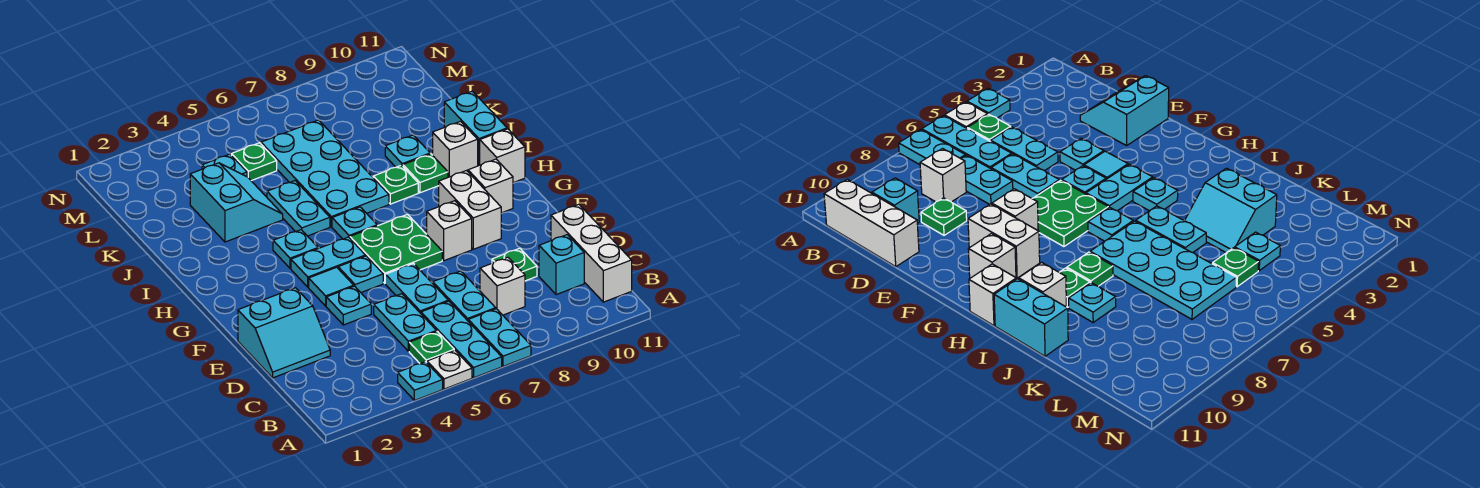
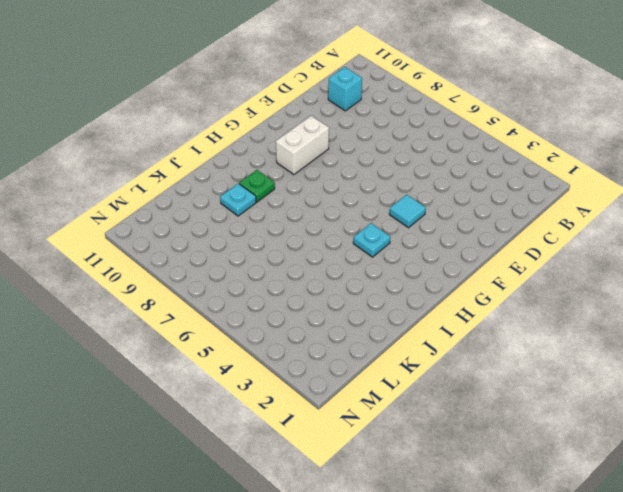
none -> cyan plate A4 level 1
none -> white plate A5 level 1
none -> cyan plate A6:C6 level 1
none -> cyan plate A7:B7 level 1

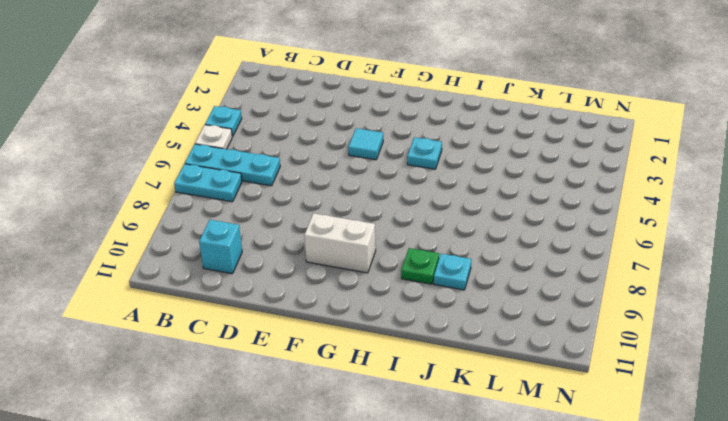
none -> green plate B5 level 1
none -> white brick B11:D11 level 1
none -> cyan plate C5:D5 level 1
none -> cyan plate C7:D7 level 1

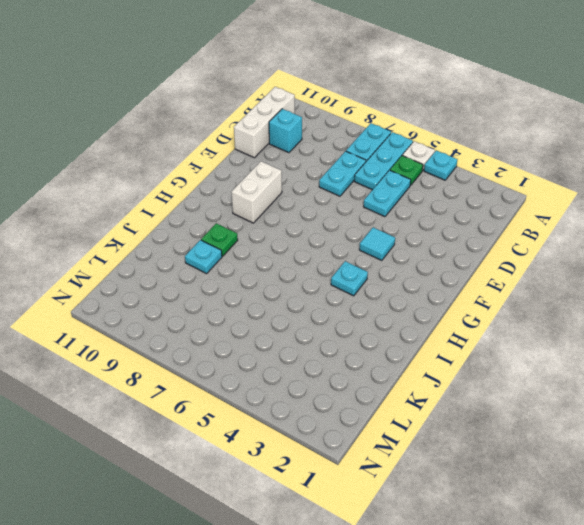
none -> white brick C8 level 1
none -> cyan slope D1:E2 level 1 top E
none -> cyan plate D6:E6 level 1
none -> green plate D9 level 1

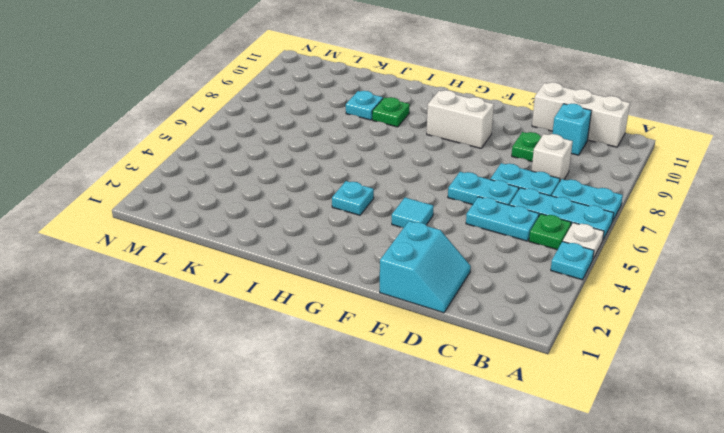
none -> cyan plate E4 level 1
none -> cyan plate F5 level 1
none -> green plate F6:G7 level 1
none -> white brick F8 level 1

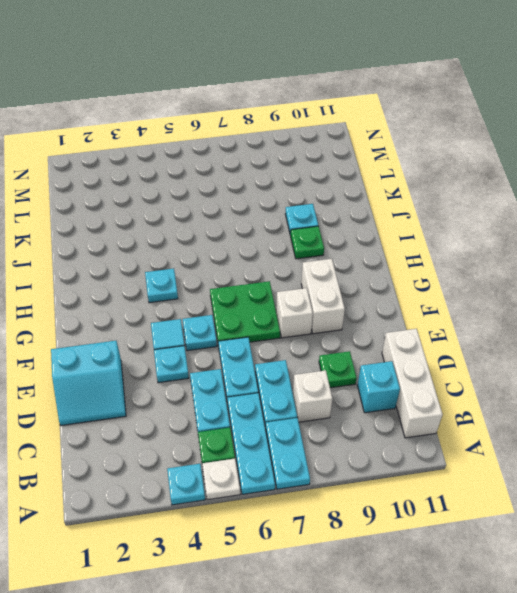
none -> cyan plate G4:G5 level 1
none -> white brick G10 level 1
none -> cyan plate H6 level 1
none -> white brick H11 level 1

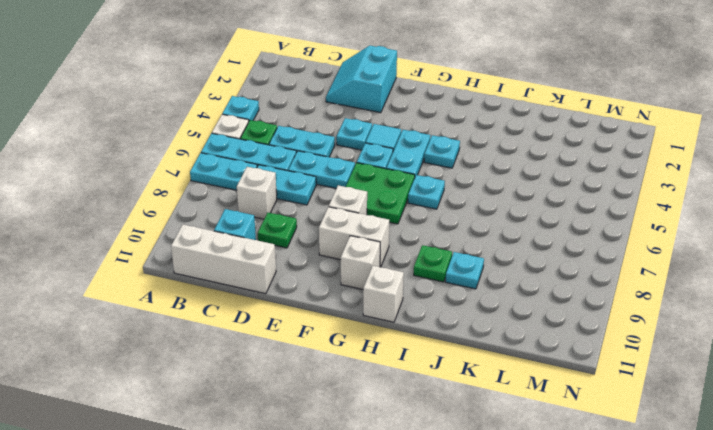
none -> cyan plate I5:J5 level 1
none -> cyan plate I6:L7 level 1
none -> green plate I8 level 1
none -> white brick I10 level 1

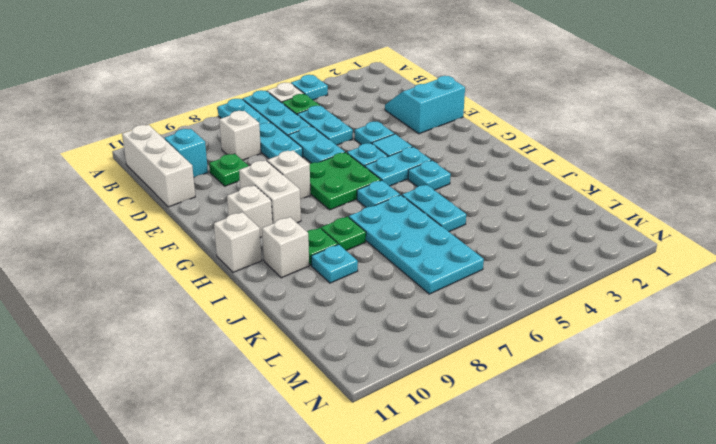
none -> cyan brick I11:J11 level 1
none -> cyan slope J3:K4 level 1 top 3
none -> cyan plate L4 level 1
none -> green plate L5 level 1

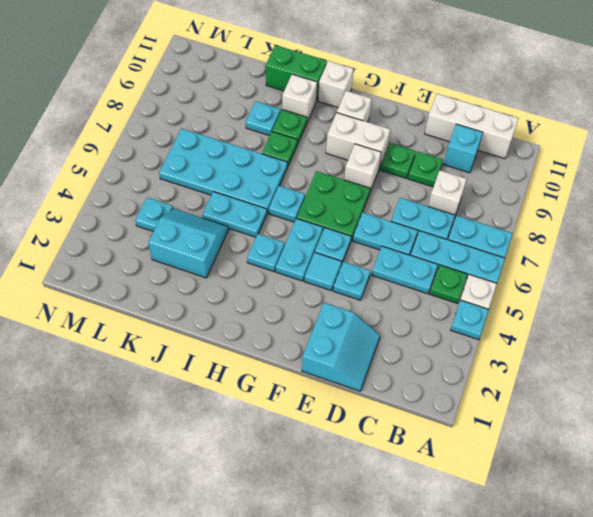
green plate E9 level 1 -> green plate L5 level 1
green brick I11:J11 level 1 -> cyan brick I11:J11 level 1

